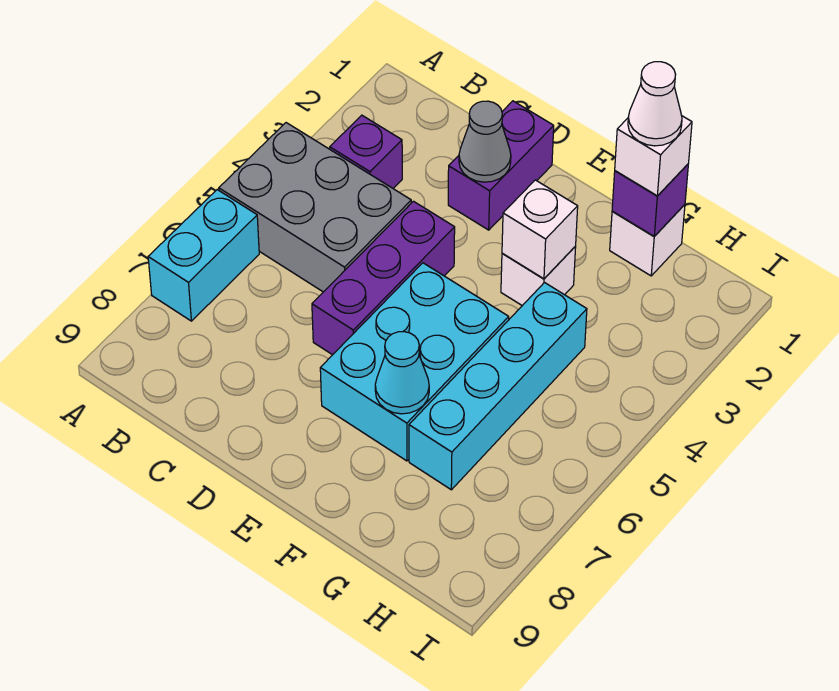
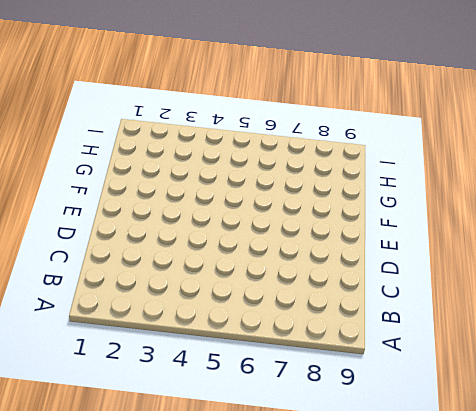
none -> grey brick A4:C5 level 1
none -> cyan brick A6:A7 level 1
none -> purple brick B3 level 1

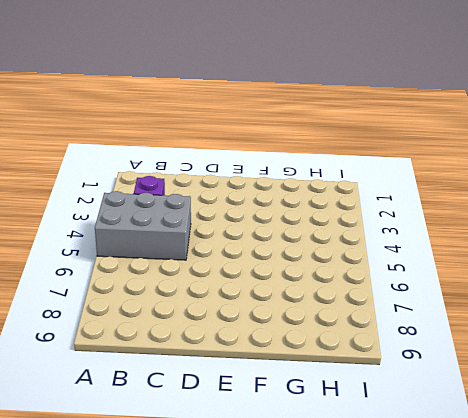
none -> cyan brick A6:A7 level 1
none -> purple brick D1:D2 level 1
none -> purple brick D4:D6 level 1

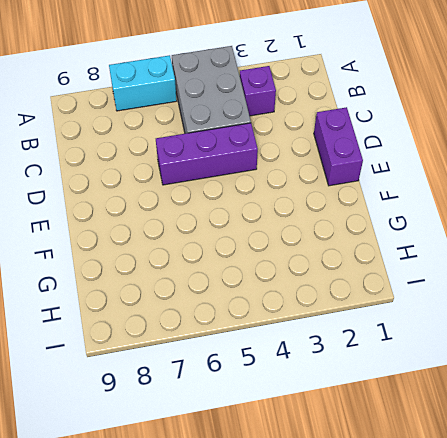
purple brick D1:E1 level 1 -> purple brick D1:D2 level 1
none -> cyan brick E5:F7 level 1
none -> white brick F3 level 1
none -> white brick G1 level 1

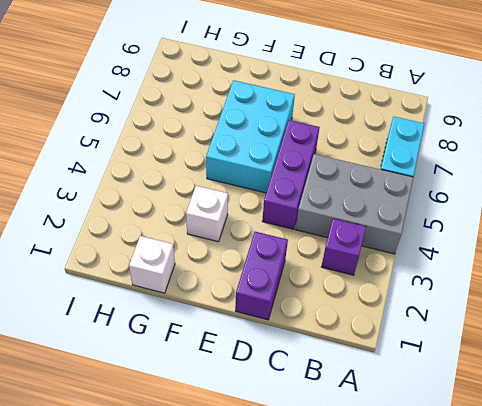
none -> cyan brick G4:G7 level 1
none -> grey cone D2 level 2
none -> white brick F3 level 2

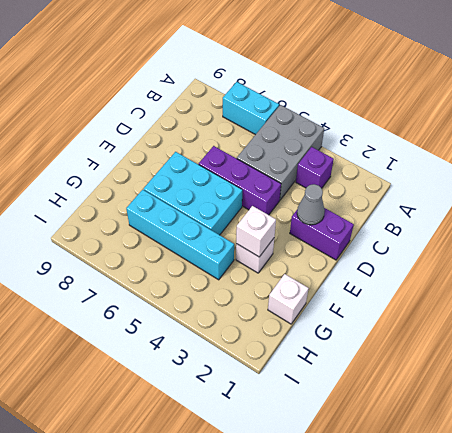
none -> cyan cone F7 level 2
none -> purple brick G1 level 2
none -> white brick G1 level 3

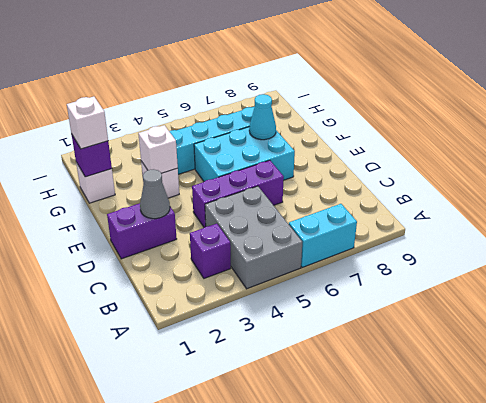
none -> white cone G1 level 4

